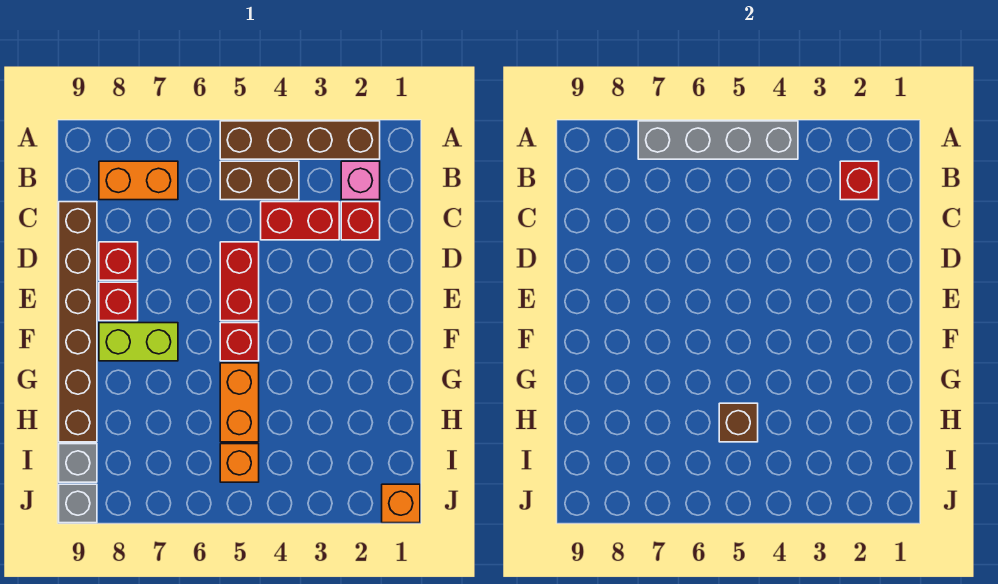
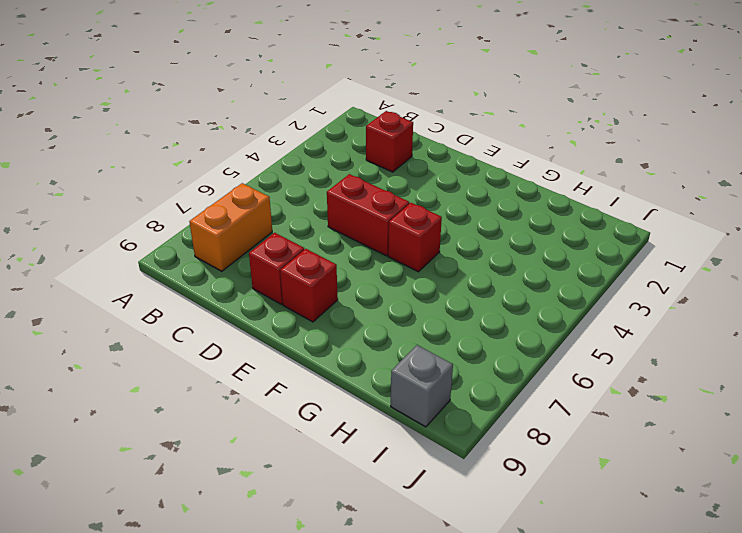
none -> brown brick A2:A5 level 1
none -> pink brick B2 level 1
none -> brown brick B4:B5 level 1

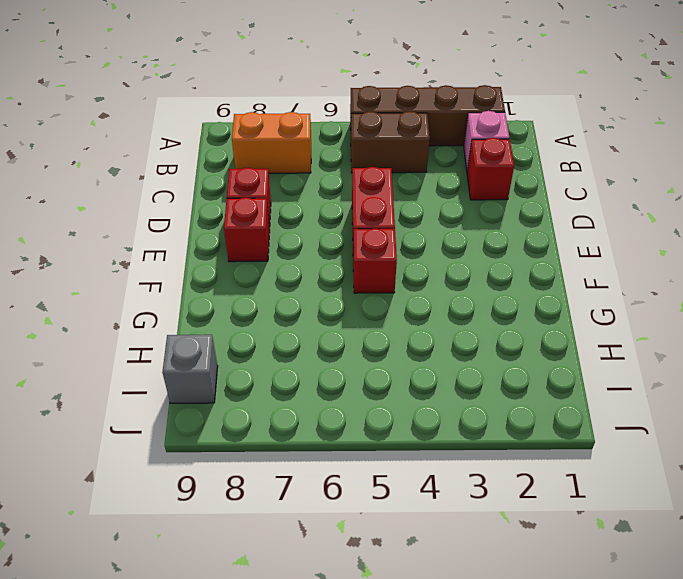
none -> red brick C3:C4 level 1
none -> brown brick C9:H9 level 1
none -> lime brick F7:F8 level 1

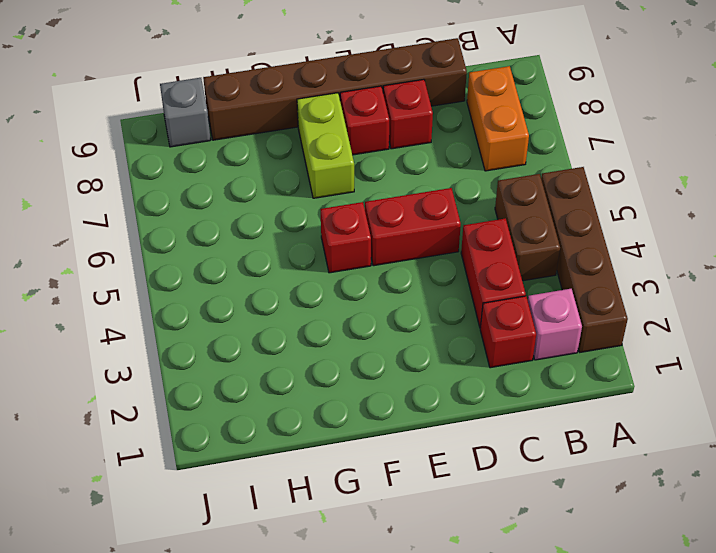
none -> orange brick G5:H5 level 1
none -> orange brick I5 level 1
none -> orange brick J1 level 1

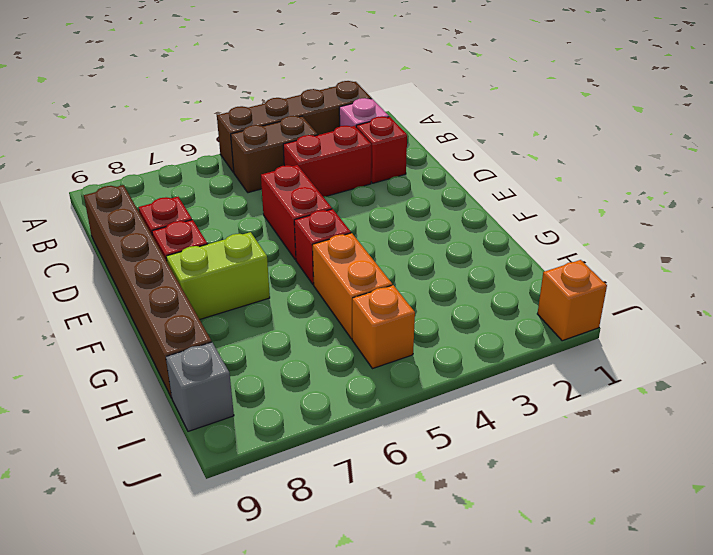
none -> orange brick B7:B8 level 1
none -> grey brick J9 level 1
none -> grey brick A4:A7 level 2

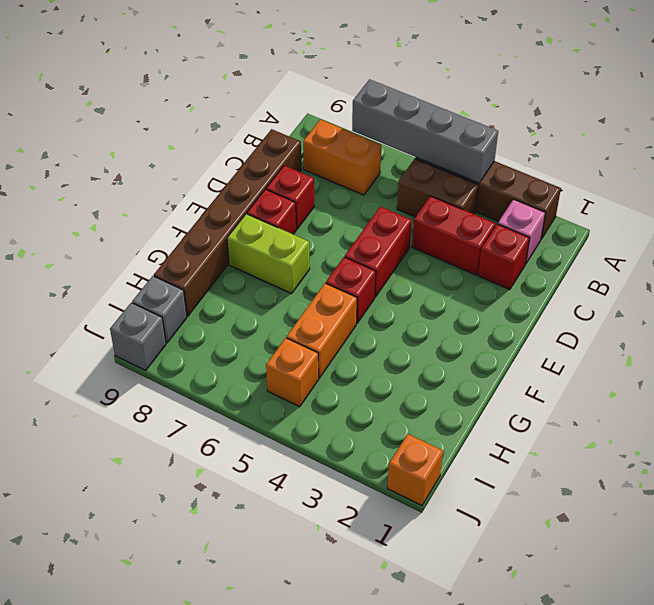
none -> red brick B2 level 2
none -> brown brick H5 level 2

